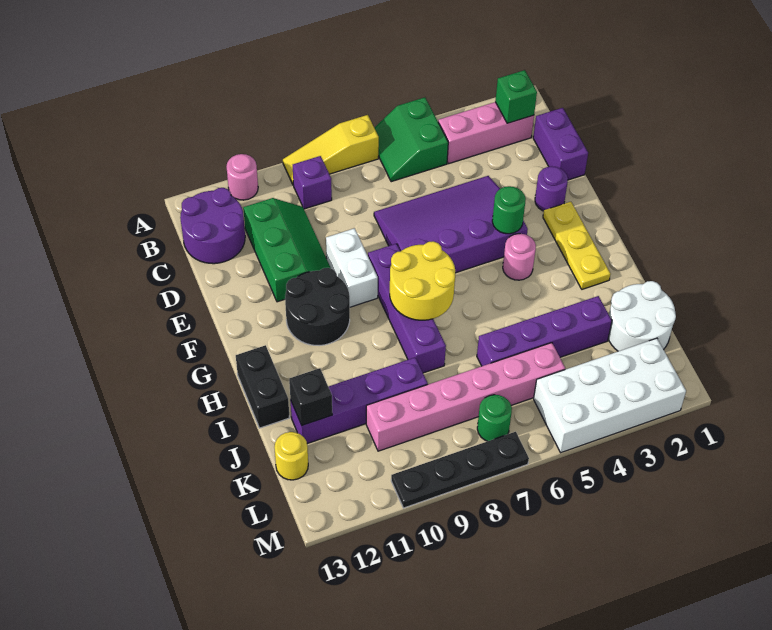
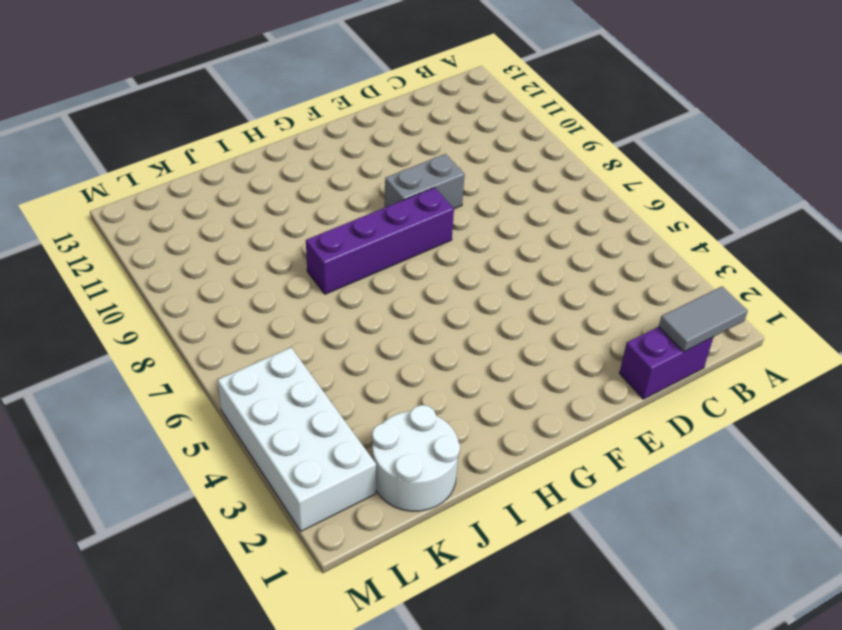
grey tile B1:C1 level 2 -> none
grey brick E9:F9 level 1 -> white brick E9:F9 level 1
none -> green slope A5:B6 level 1 top 5
none -> yellow slope A7:A9 level 1 top 7
none -> pink round brick A11 level 1

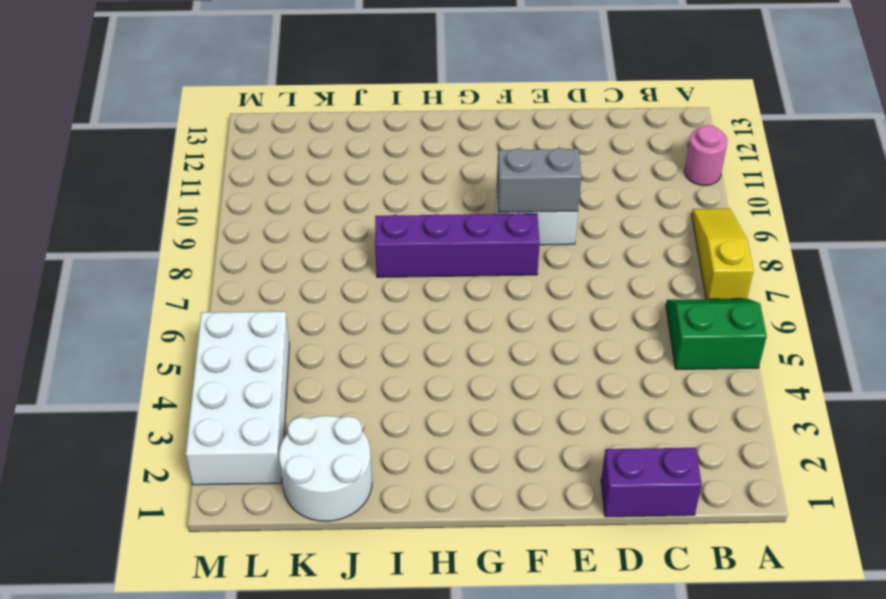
grey brick E9:F9 level 2 -> none
none -> pink brick B2:B4 level 1
none -> purple brick B9 level 1
none -> purple round brick B12:C13 level 1

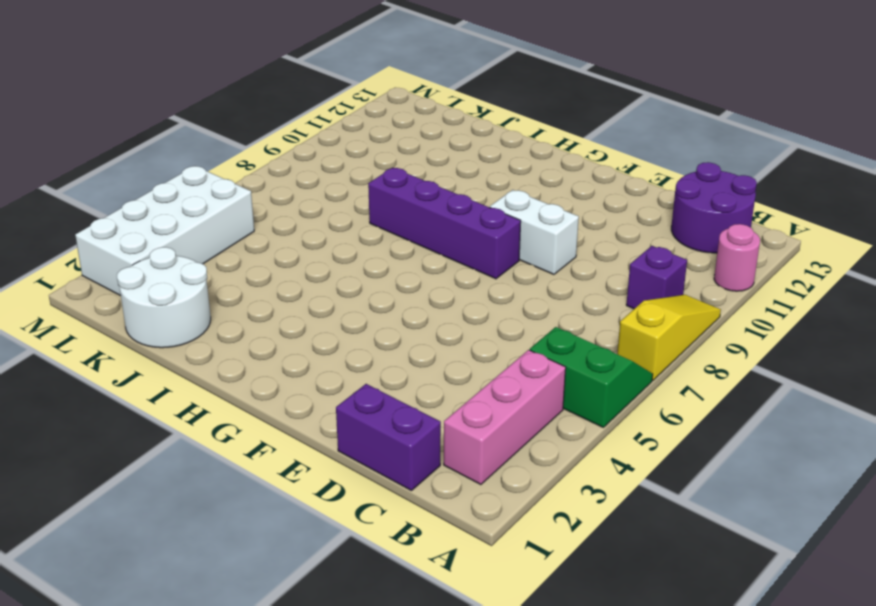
none -> green slope C10:E11 level 1 top 11
none -> purple slope D4:F7 level 1 top F
none -> purple round brick E2 level 1

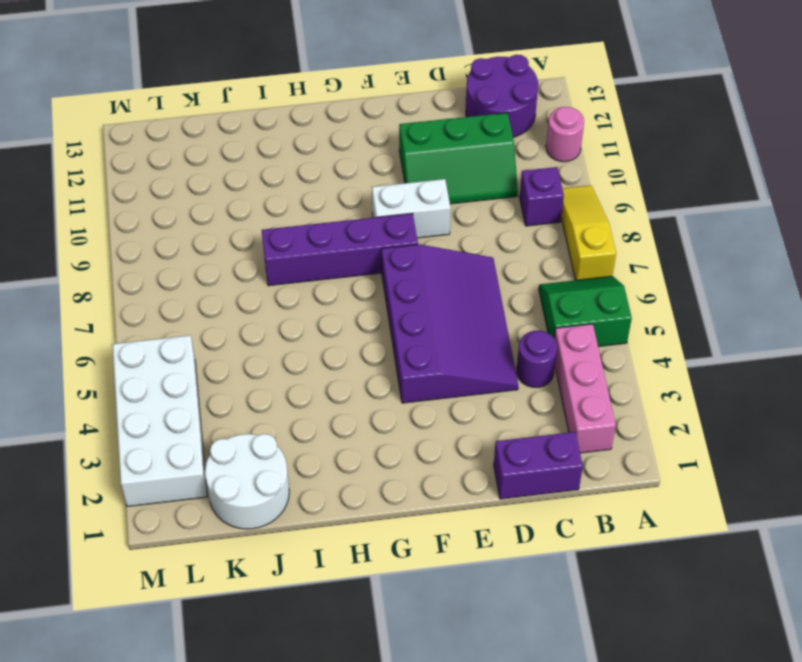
purple round brick C4 level 1 -> purple round brick E2 level 1
none -> yellow plate F2:H2 level 1
none -> black round brick F10:G11 level 1
none -> pink round brick G4 level 1

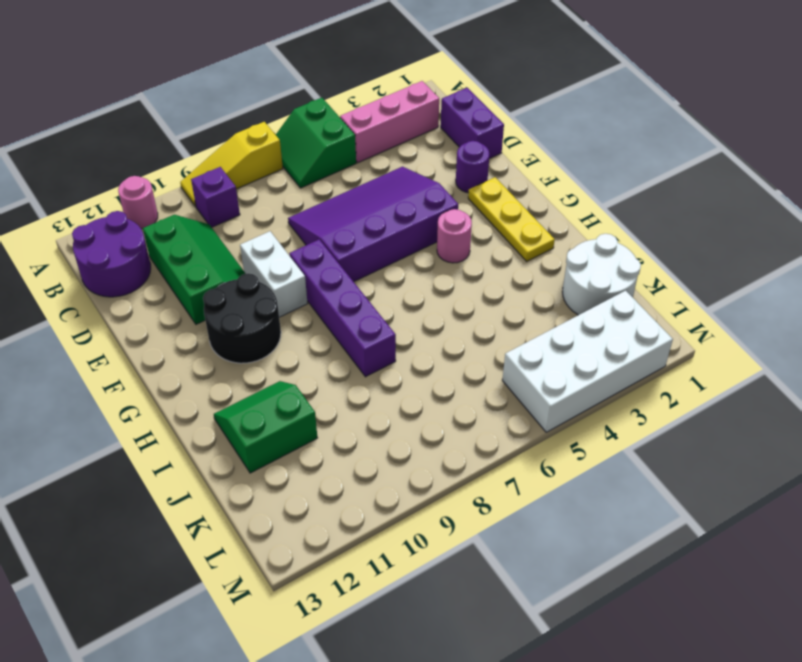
green slope I11:J12 level 1 top J -> purple brick J9:J12 level 1
none -> black brick H13:I13 level 1
none -> purple brick J3:J6 level 1
none -> pink brick K5:K10 level 1

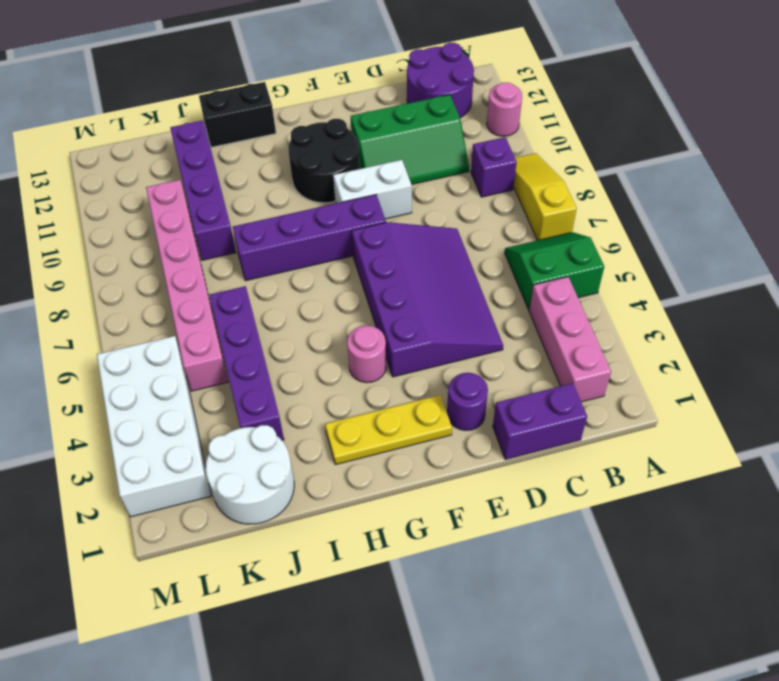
none -> yellow round brick K13 level 1
none -> green round brick L7 level 1
none -> black plate M7:M10 level 1

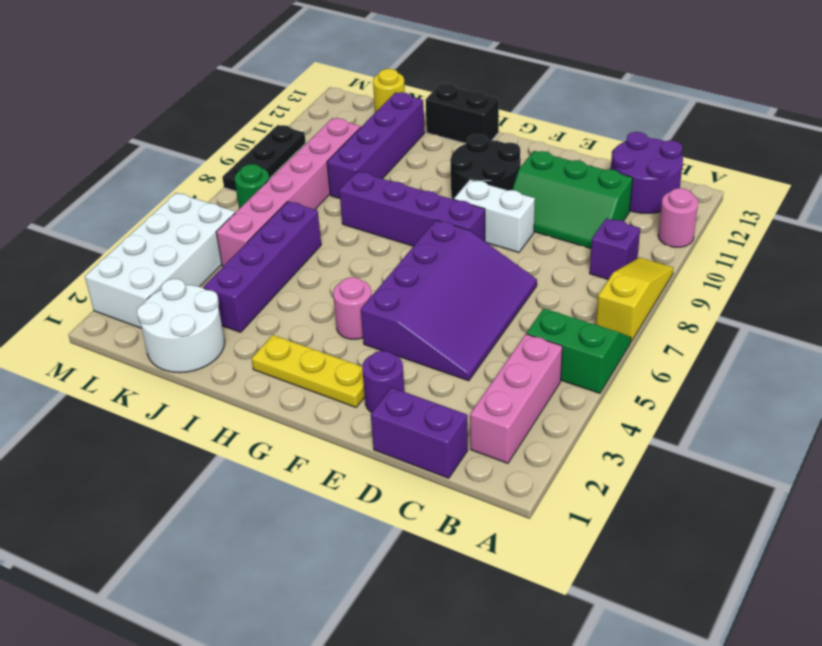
black plate M8:M10 level 1 -> black plate M7:M10 level 1
none -> green brick B2 level 2
none -> green round brick F4 level 2
none -> yellow round brick G7:H8 level 2

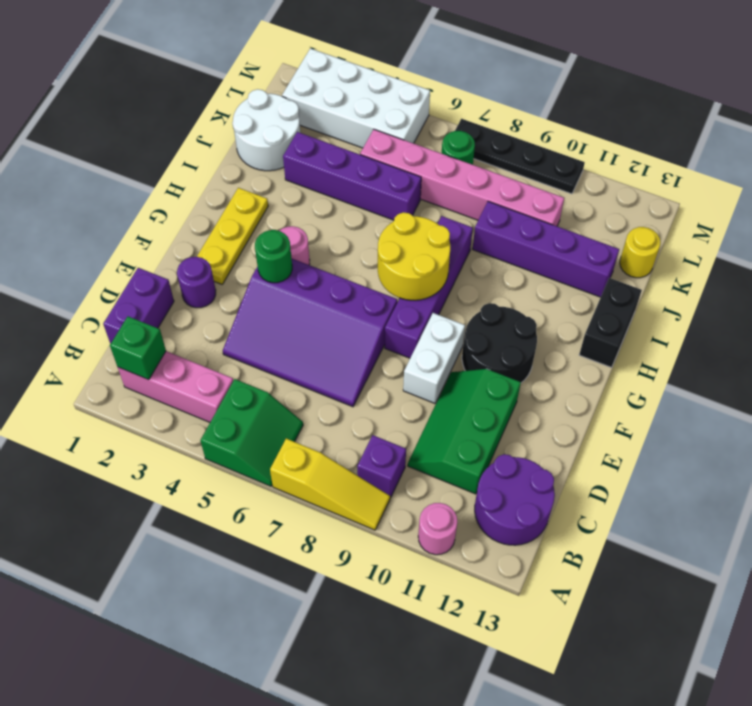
none -> black brick J12 level 2

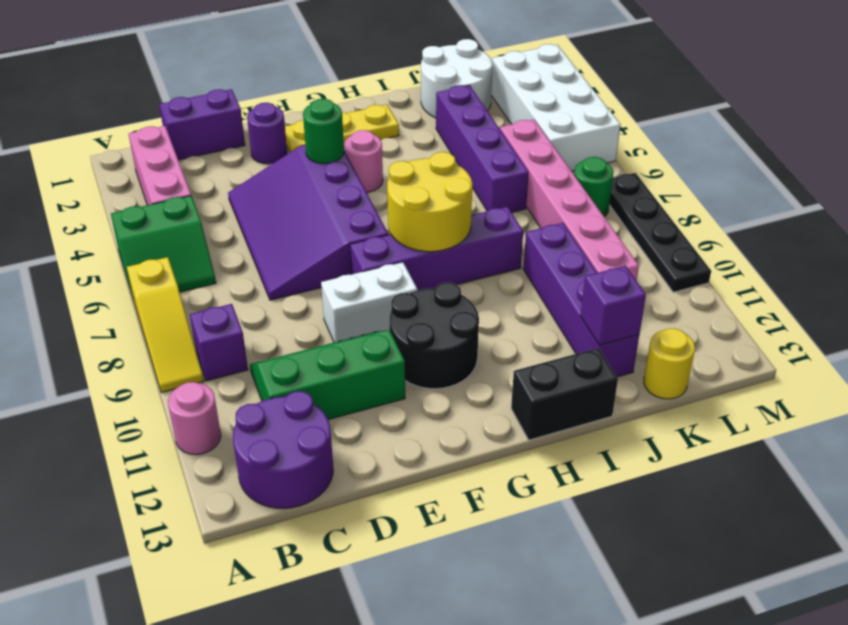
purple brick J12 level 2 -> black brick J12 level 2
none -> green brick B2 level 2

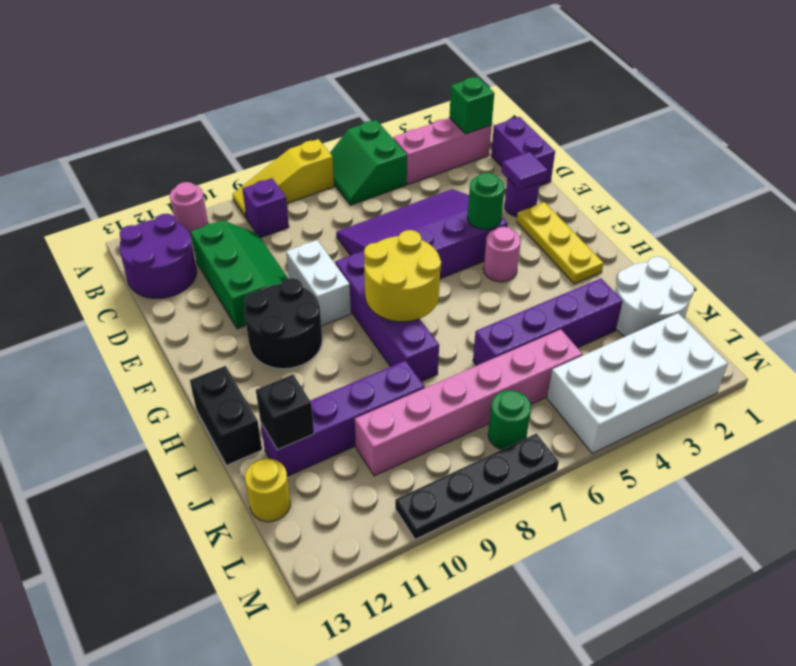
purple tile E2 level 2 -> none

